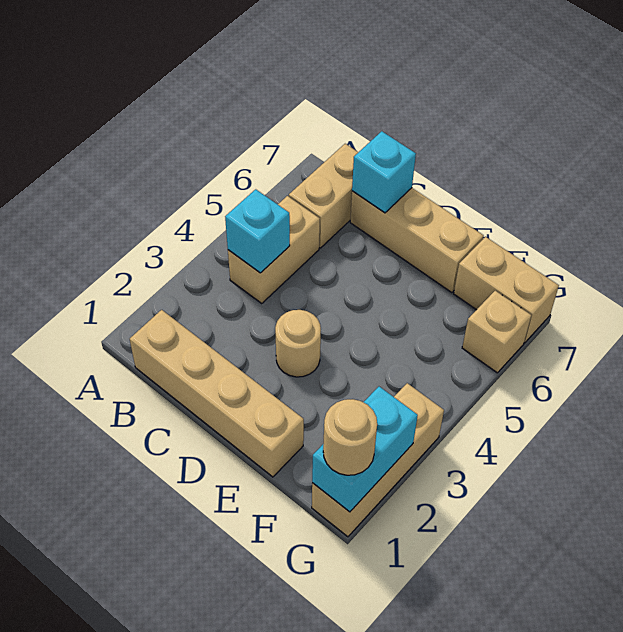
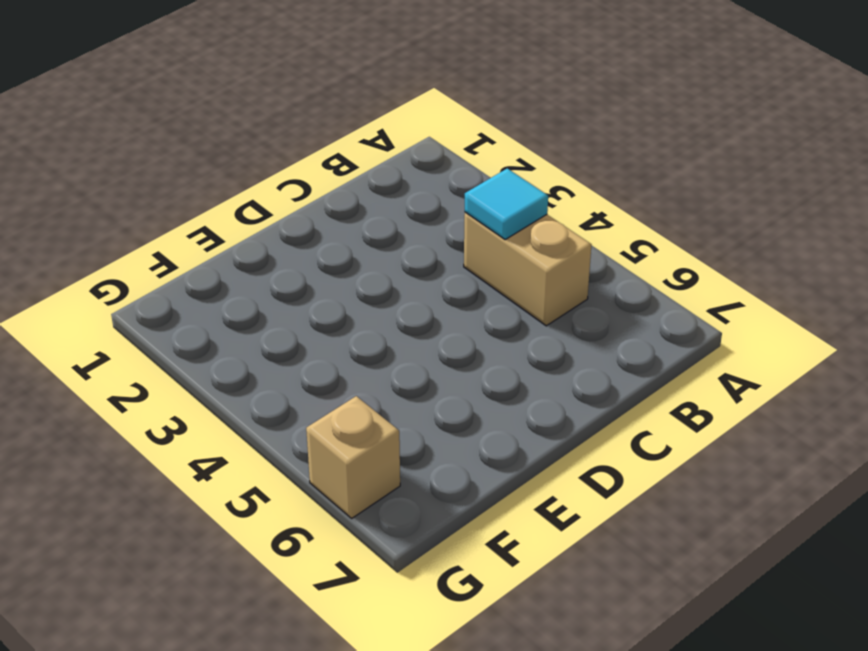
cyan tile B4 level 2 -> cyan brick B4 level 2
none -> tan brick B1:E1 level 1
none -> tan brick B6:B7 level 1
none -> tan brick C7:E7 level 1

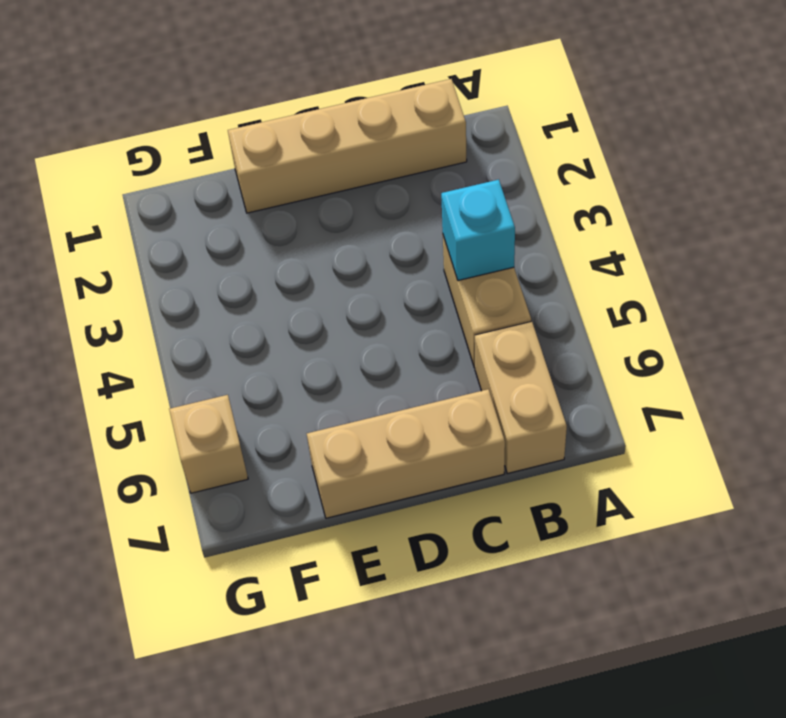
none -> tan round brick D3 level 1
none -> tan brick F7:G7 level 1
none -> tan brick G1:G3 level 1

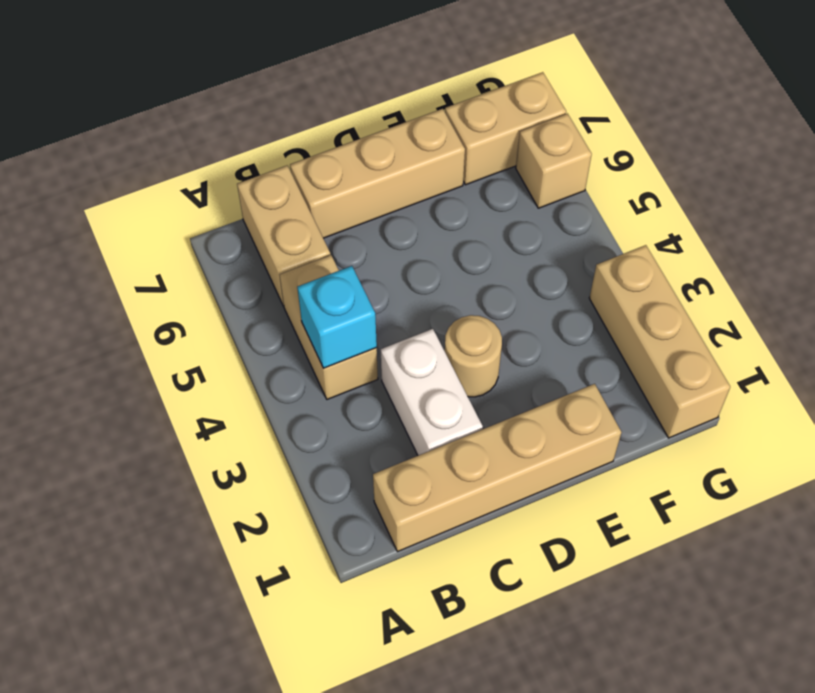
white brick C2:C3 level 1 -> none
none -> cyan brick C7 level 2
none -> cyan brick G1:G2 level 2
none -> tan round brick G1 level 3

